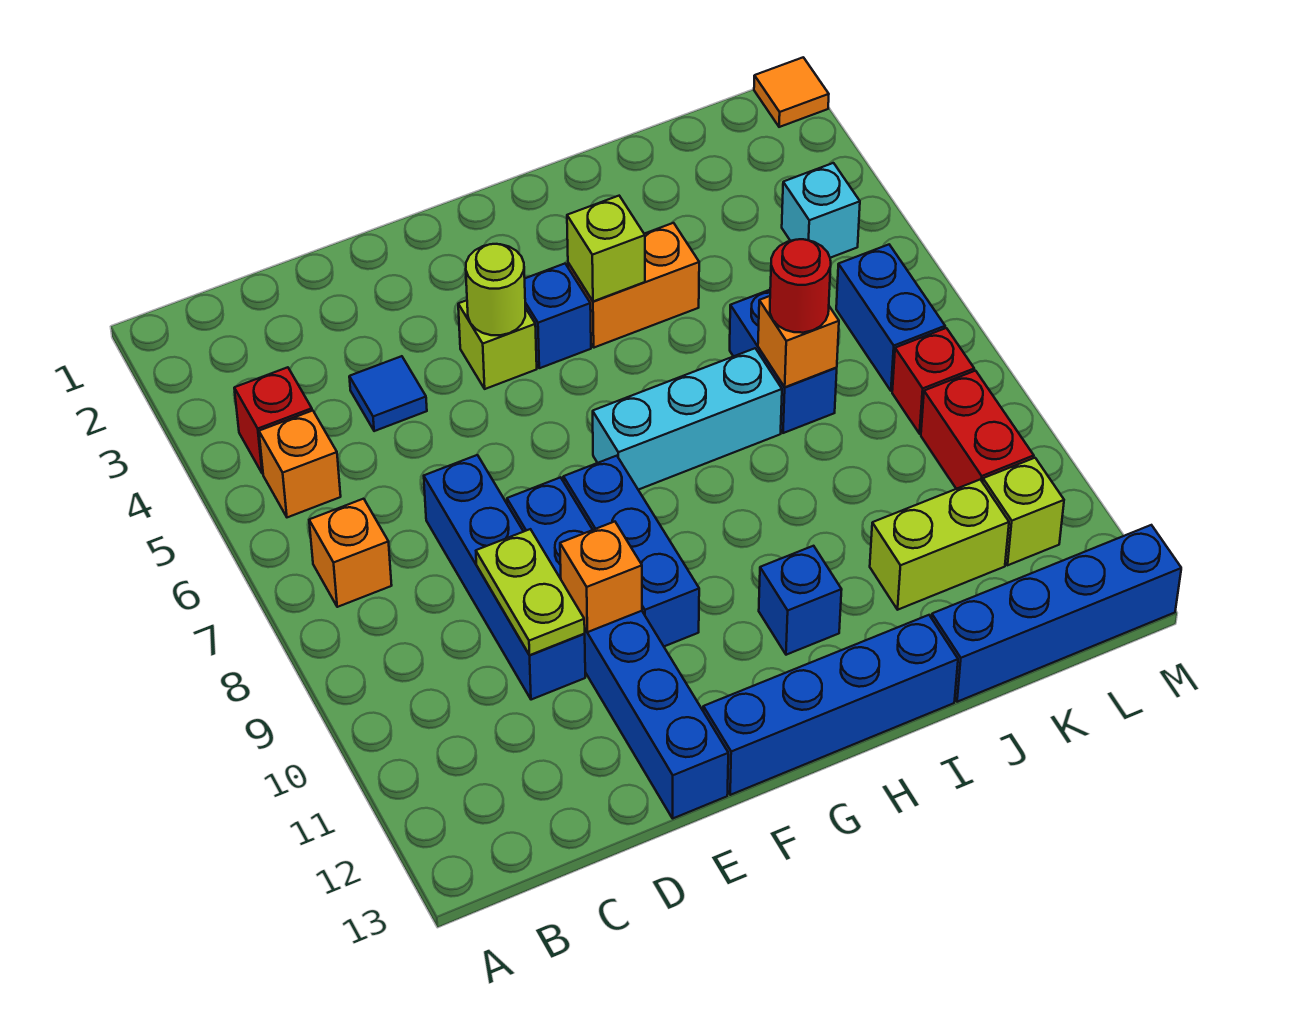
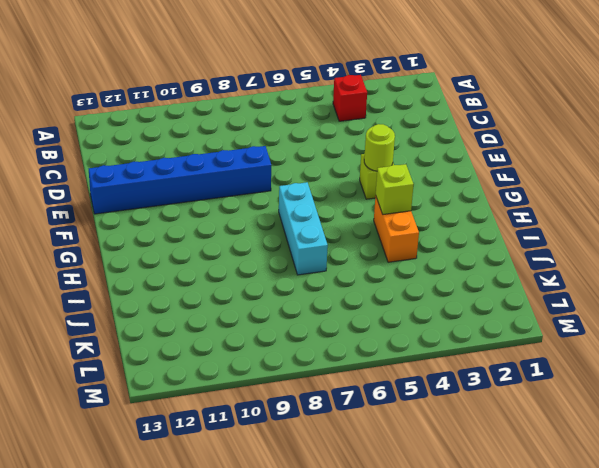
none -> orange brick B5 level 1
none -> orange brick B7 level 1
none -> blue tile D4 level 1

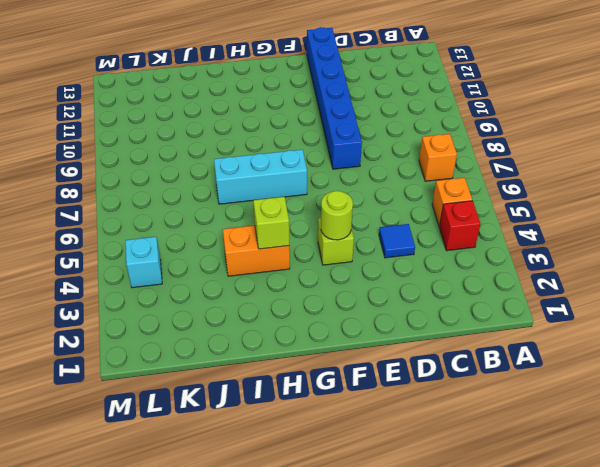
none -> blue brick D7:D10 level 1
none -> blue brick F8:F10 level 1
none -> blue brick F13:I13 level 1

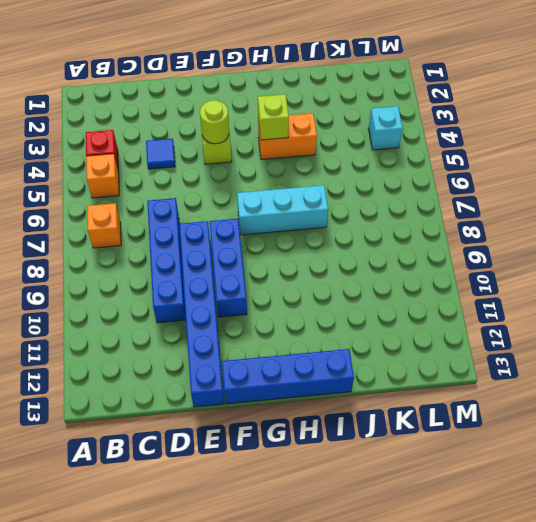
none -> blue brick G4 level 1
none -> blue brick H11 level 1
none -> blue brick J6:J7 level 1

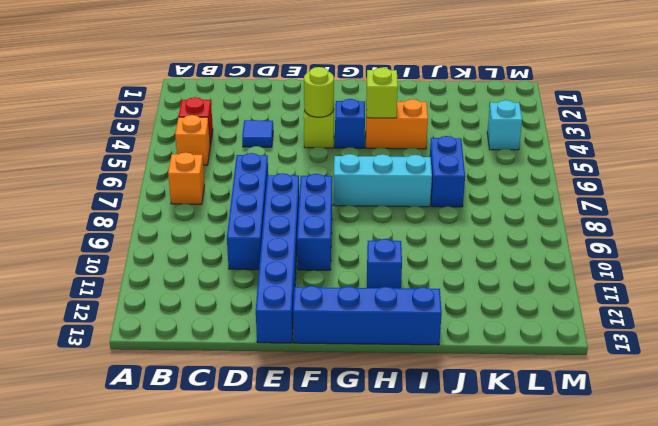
none -> lime brick J11:K11 level 1
none -> blue brick J13:M13 level 1
none -> blue brick L6:L7 level 1

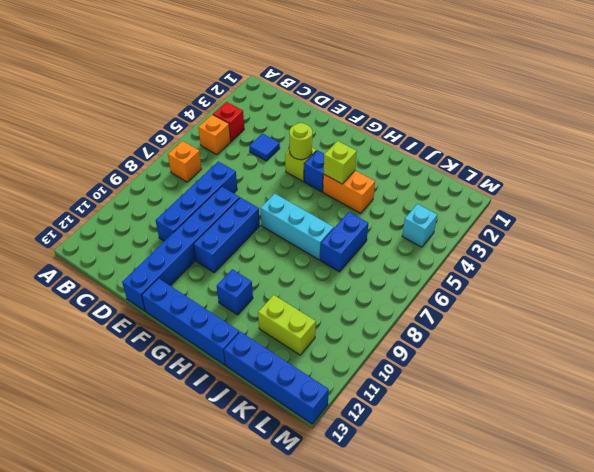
none -> blue brick L6:L7 level 1
none -> red brick L8 level 1
none -> red brick L9:L10 level 1

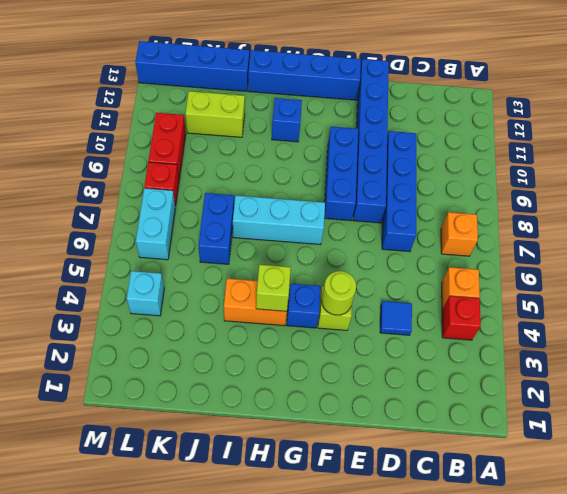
cyan brick L6:L7 level 1 -> blue brick L6:L7 level 1
none -> lime brick L11 level 1
none -> orange tile M1 level 1
none -> lime plate D9:D10 level 2

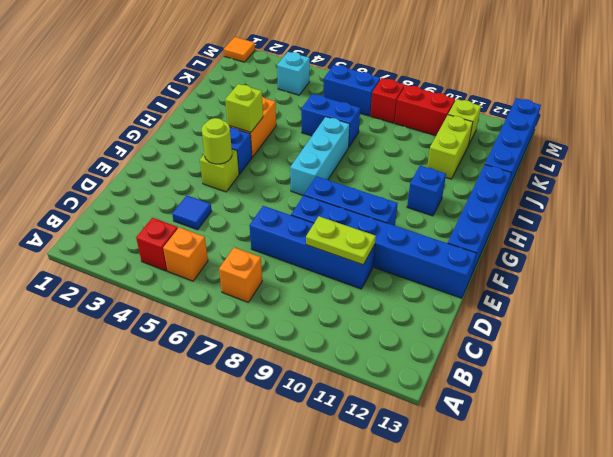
none -> orange brick E10 level 2
none -> orange brick J7 level 2
none -> red round brick J7 level 3

